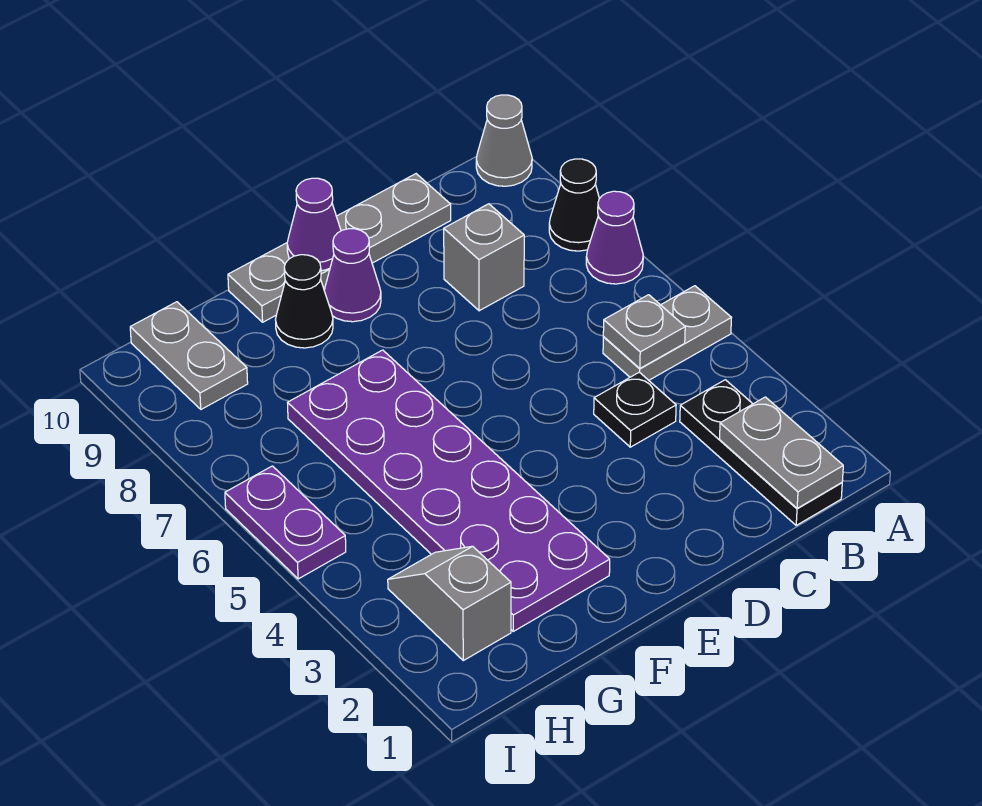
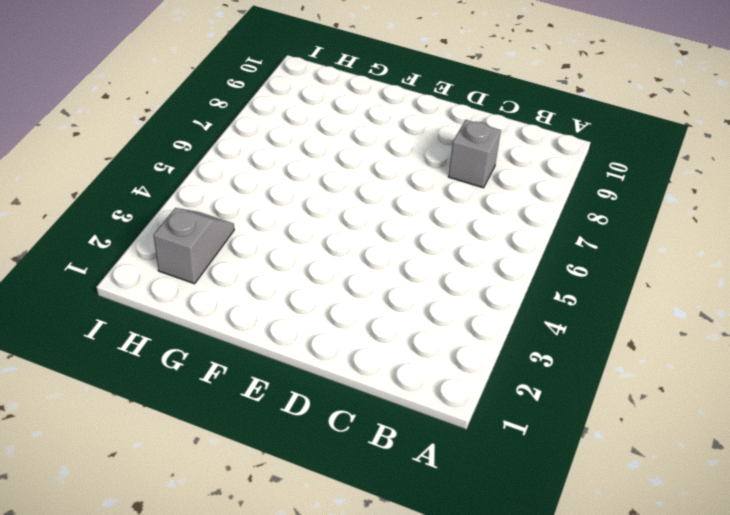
none -> grey plate A5:B5 level 1
none -> purple cone A7 level 1
none -> black cone A8 level 1

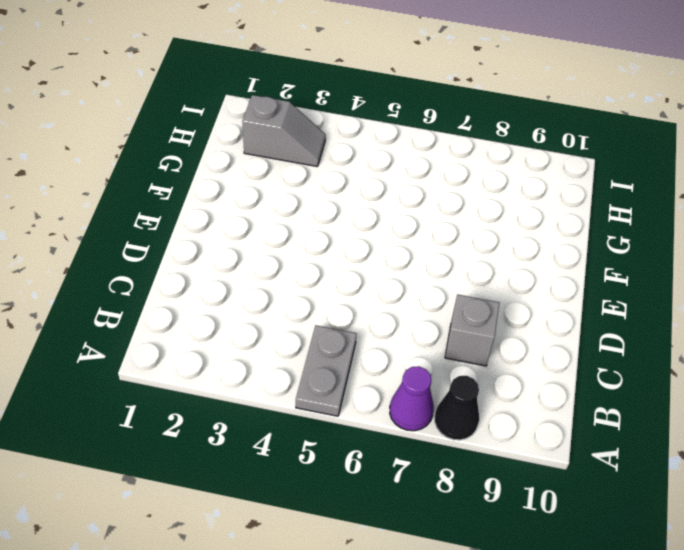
none -> grey cone A10 level 1
none -> black plate B1:B3 level 1
none -> black plate C4 level 1

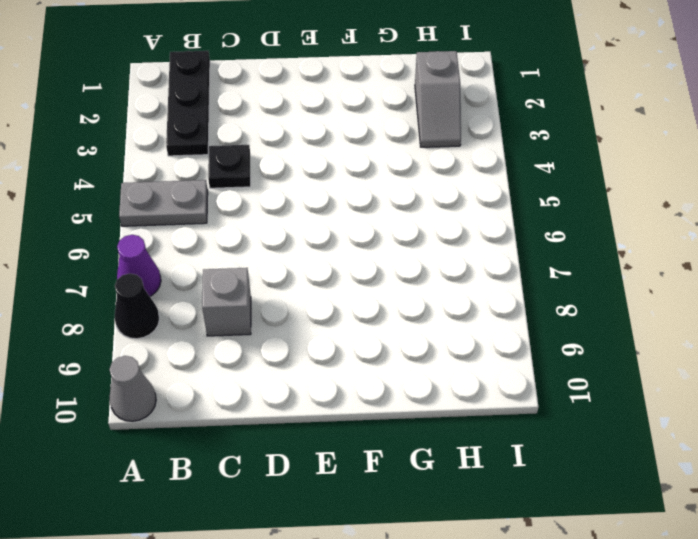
none -> grey plate C10:F10 level 1
none -> purple cone E9 level 1
none -> purple plate F2:G7 level 1

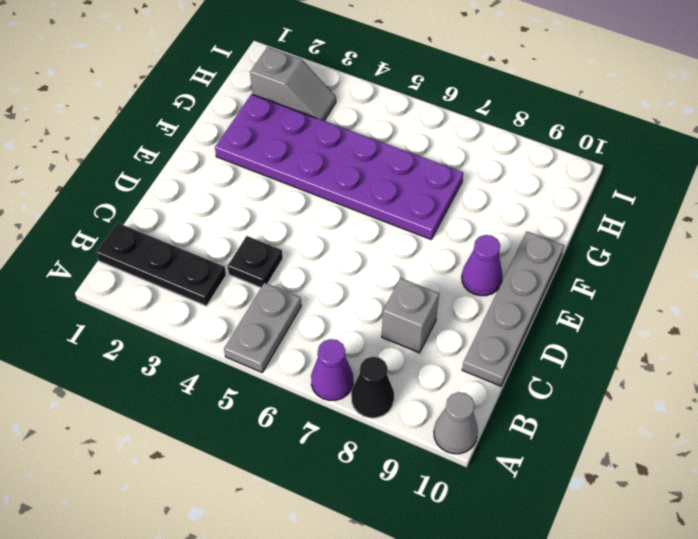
none -> black cone F9 level 1
none -> grey plate H9:H10 level 1
none -> purple plate I5:I6 level 1

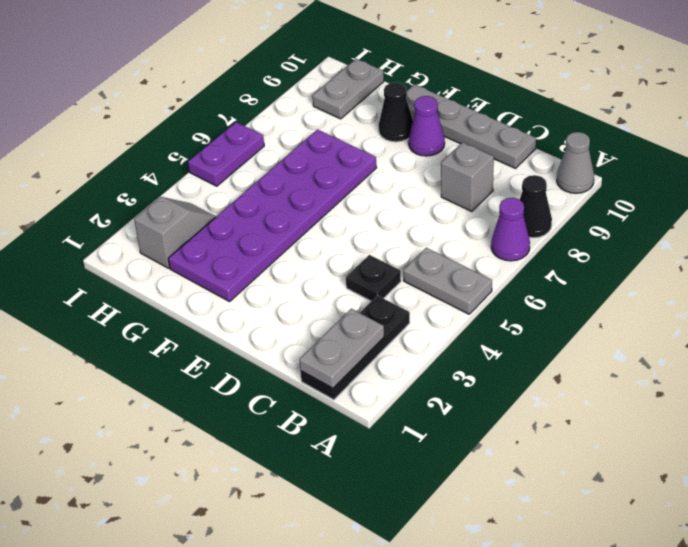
none -> grey plate B5 level 2
none -> purple cone E10 level 2

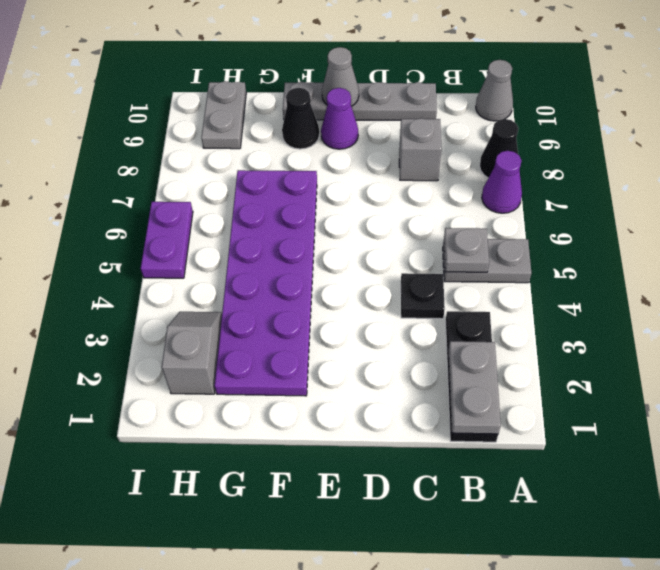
grey cone E10 level 2 -> purple cone E10 level 2

